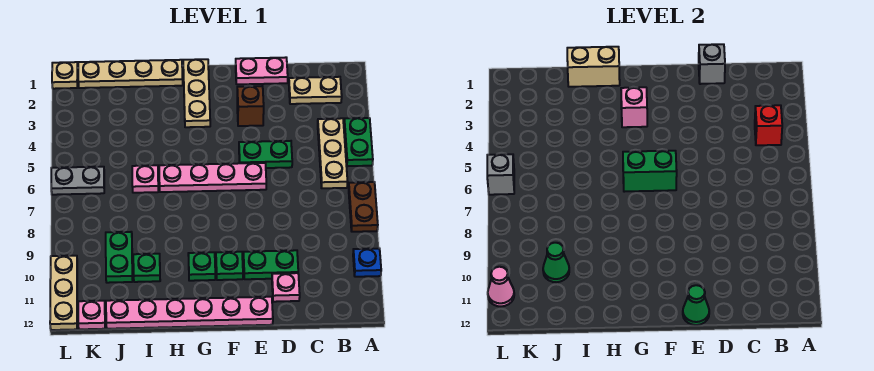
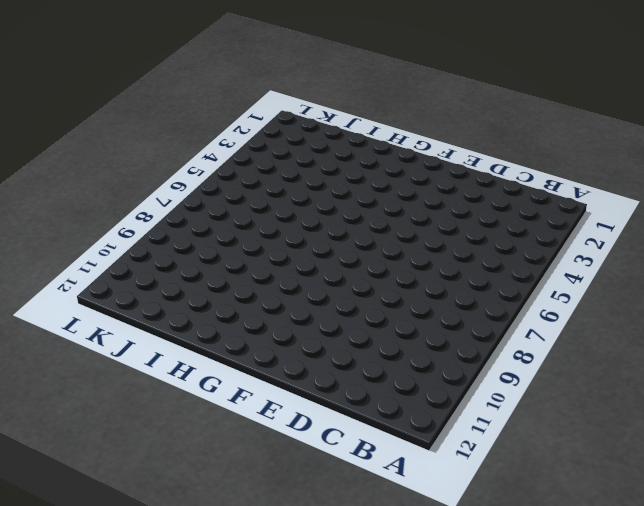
none -> green plate A4:A5 level 1
none -> brown plate A7:A8 level 1
none -> blue plate A10 level 1
none -> tan plate B2:C2 level 1

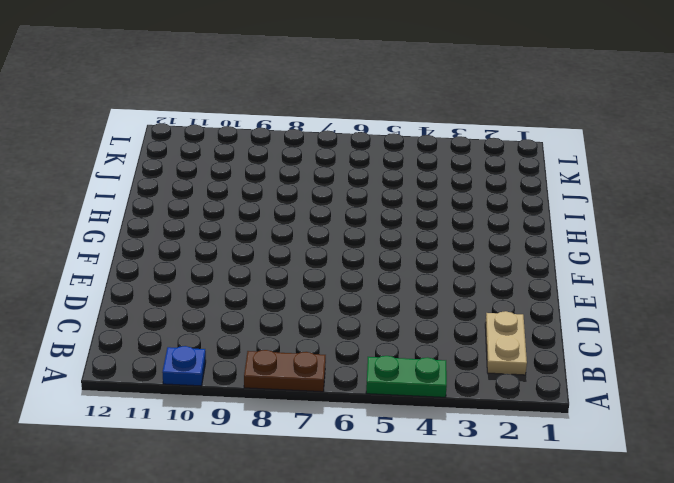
none -> tan plate B4:B6 level 1
none -> pink plate D1:E1 level 1
none -> green plate D5:E5 level 1
none -> green plate D10:E10 level 1

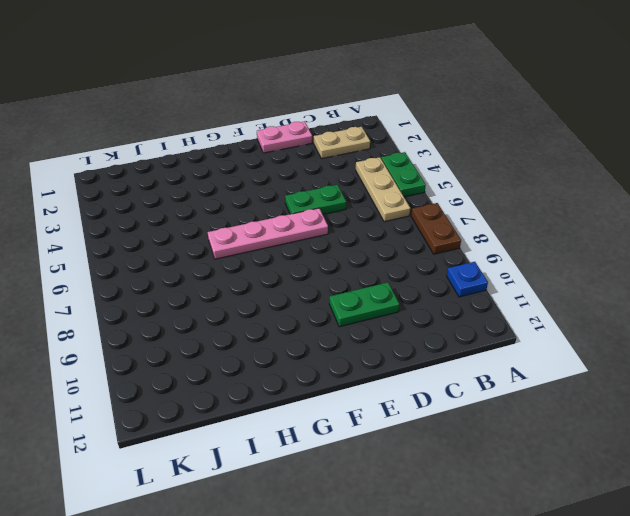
none -> pink plate D11 level 1
none -> brown brick E3 level 1
none -> pink plate E12:J12 level 1
none -> green plate F10 level 1

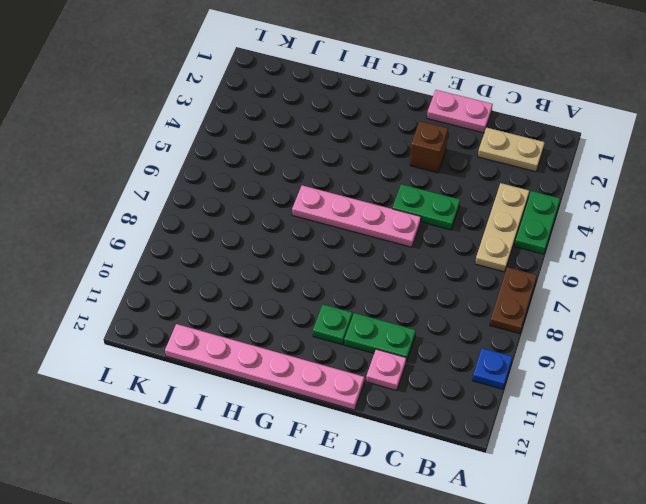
none -> tan plate G1:G3 level 1
none -> green plate G10 level 1
none -> tan plate H1:K1 level 1
none -> pink plate I6 level 1

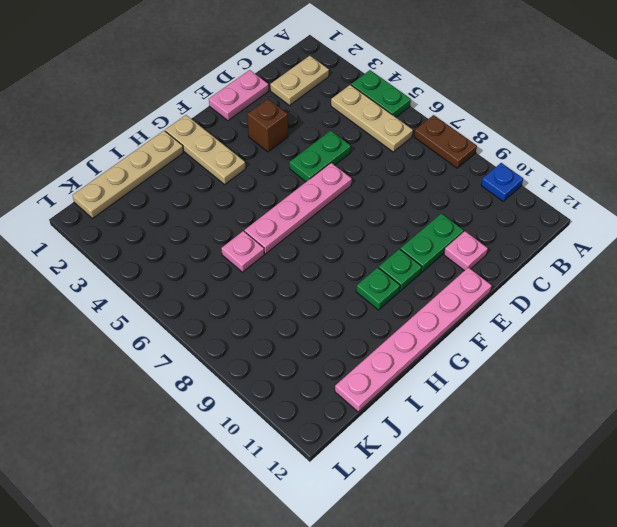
none -> green plate I10 level 1
none -> green plate J9:J10 level 1
none -> grey plate K6:L6 level 1
none -> pink plate K12 level 1

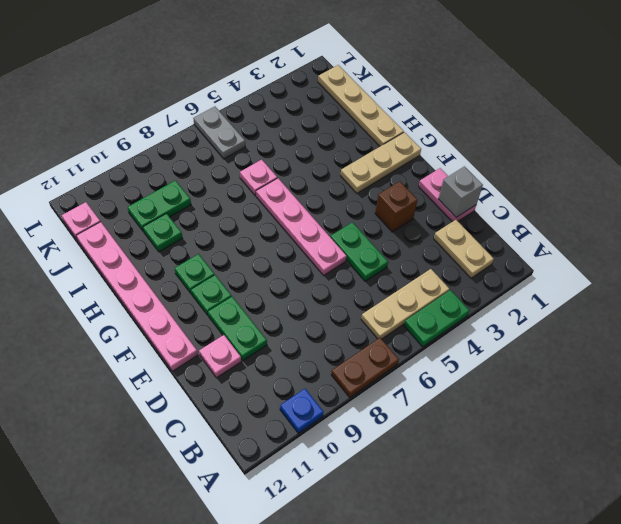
none -> tan plate L1 level 1
none -> tan plate L10:L12 level 1
none -> red brick B4 level 2
none -> green cone E12 level 2

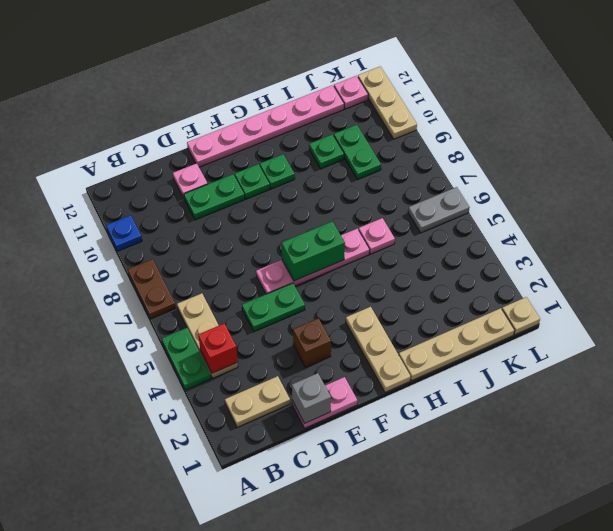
none -> green cone E12 level 2
none -> pink brick G3 level 2
none -> tan brick H1:I1 level 2
none -> green cone J10 level 2

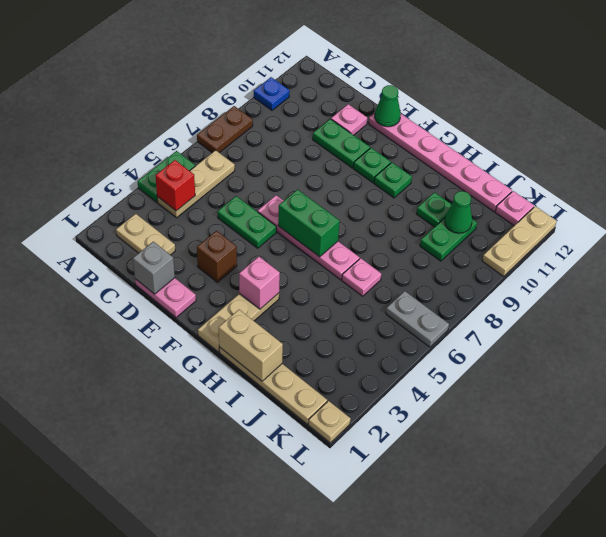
none -> grey brick L6 level 2
none -> pink cone L11 level 2

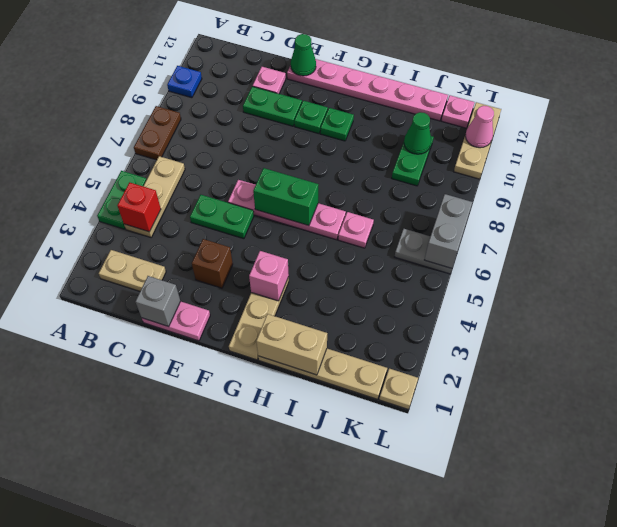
grey brick L6:L7 level 2 -> grey brick L6 level 2
none -> green plate I10 level 1

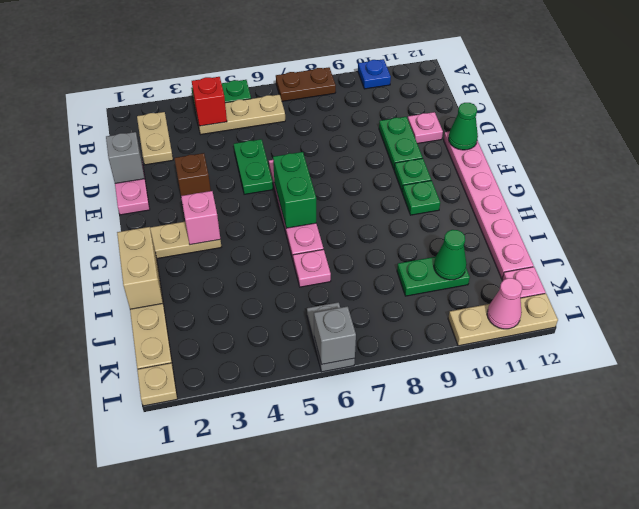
none -> green plate I10 level 1

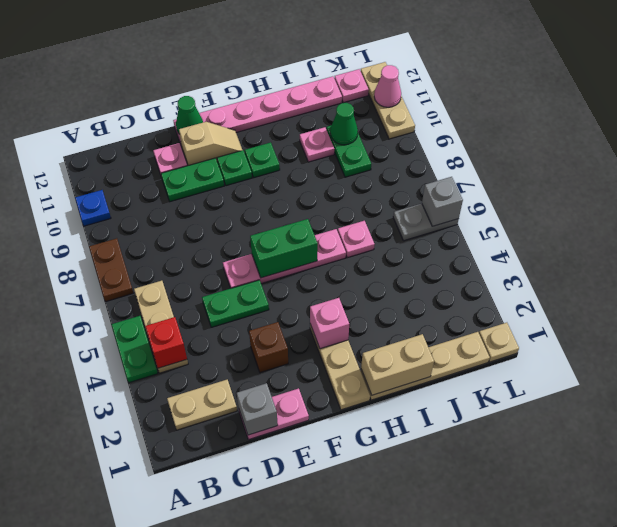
tan slope E11:F11 level 1 top E -> none
pink plate I10 level 1 -> green plate I10 level 1

